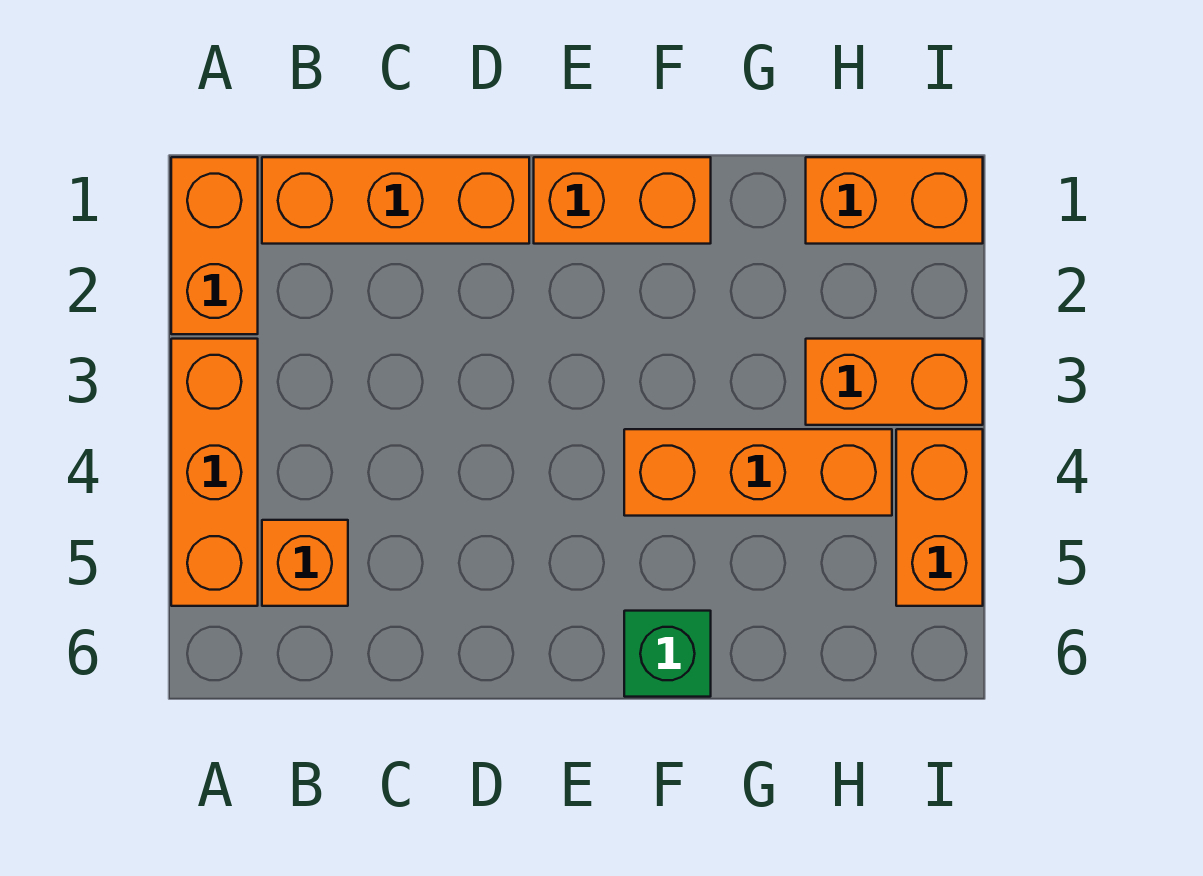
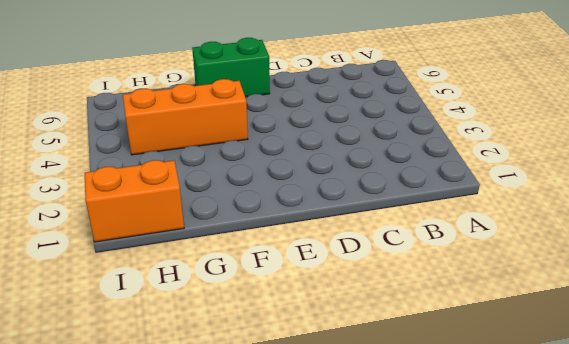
green brick E6:F6 level 1 -> green brick F6 level 1
none -> orange brick A1:A2 level 1
none -> orange brick A3:A5 level 1

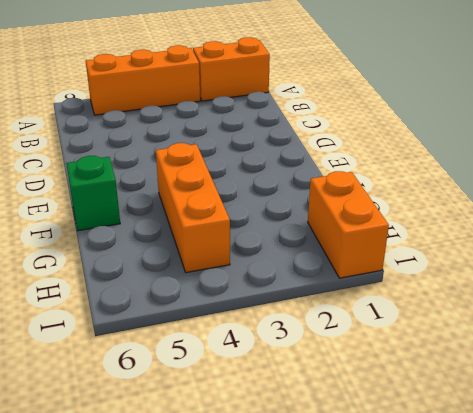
none -> orange brick B1:D1 level 1
none -> orange brick B5 level 1

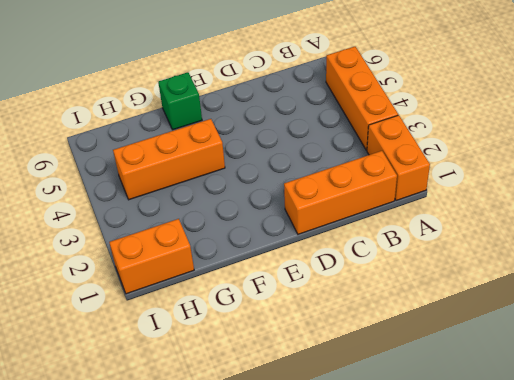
none -> orange brick B5 level 1
none -> orange brick E1:F1 level 1

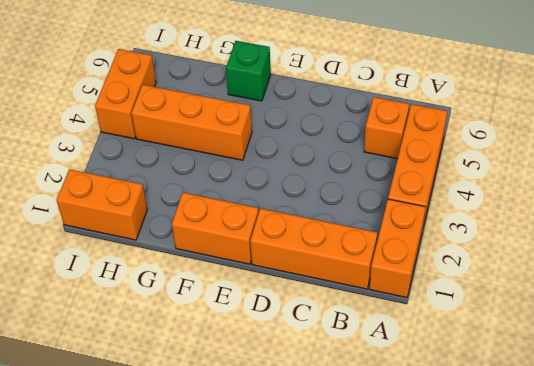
none -> orange brick H3:I3 level 1

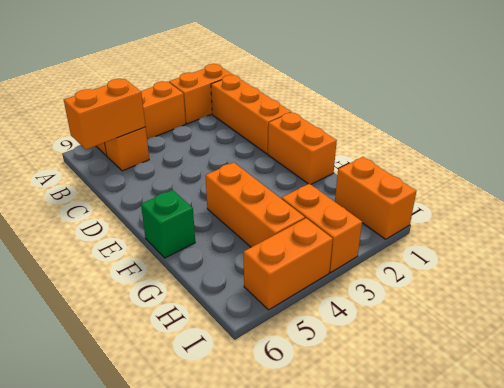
orange brick B5:B6 level 2 -> none

